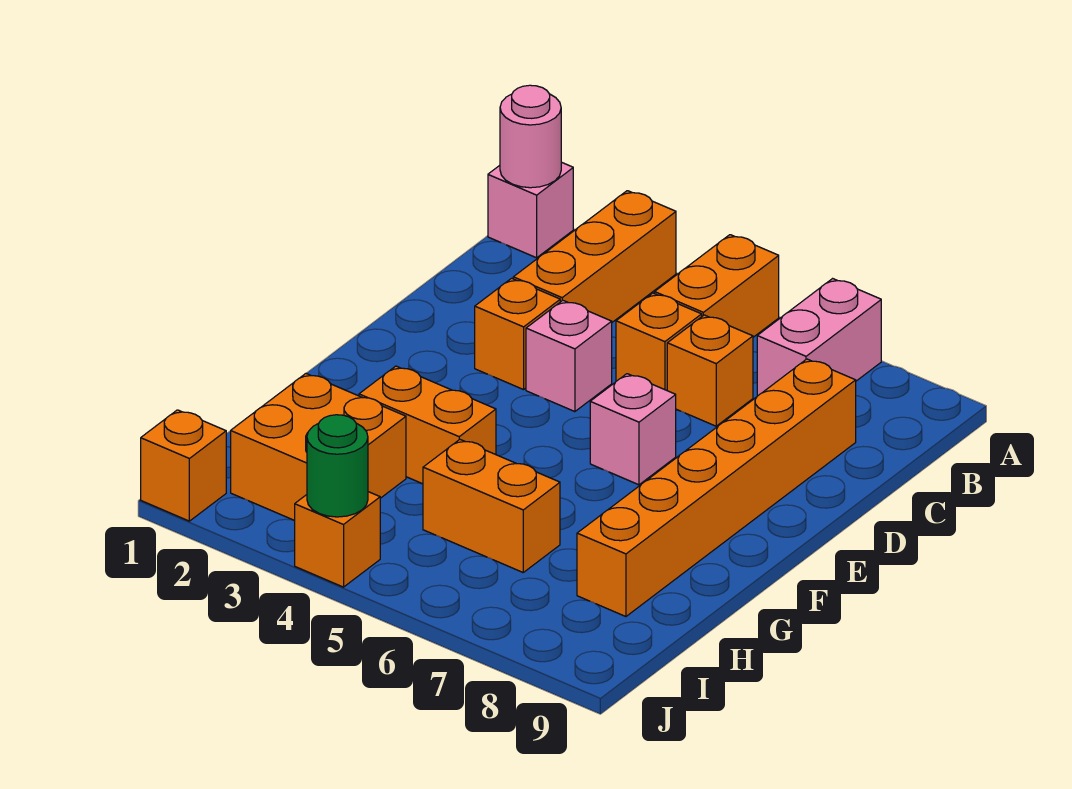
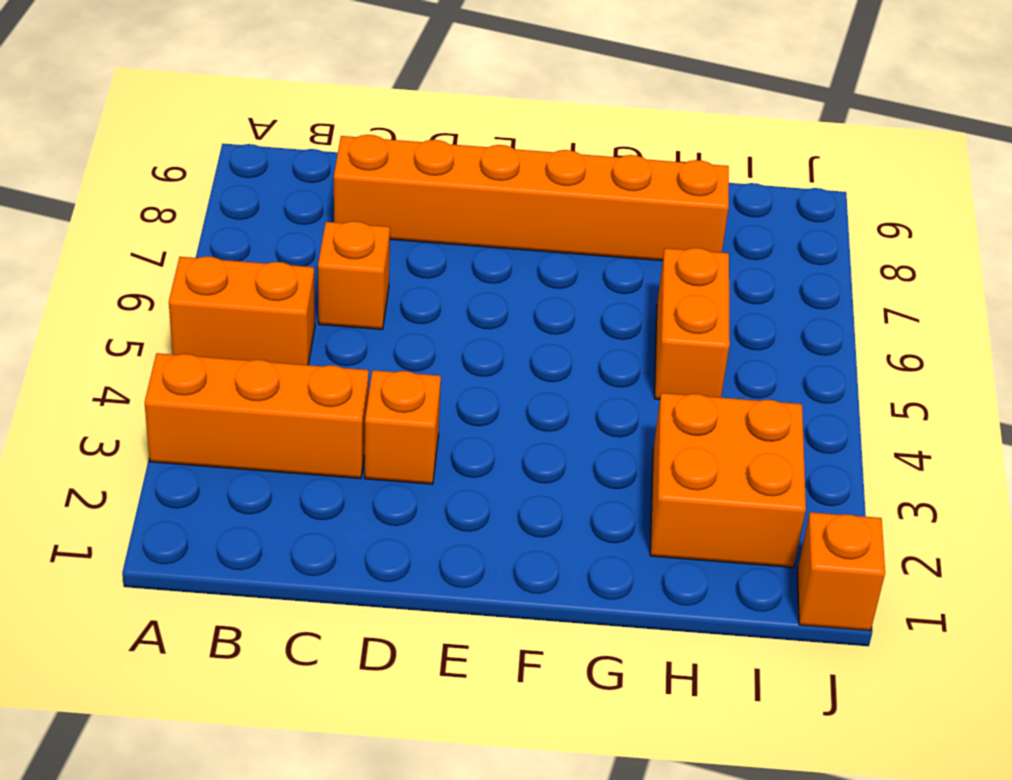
none -> pink brick A1 level 1
none -> pink brick A7:B7 level 1
none -> orange brick C5 level 1

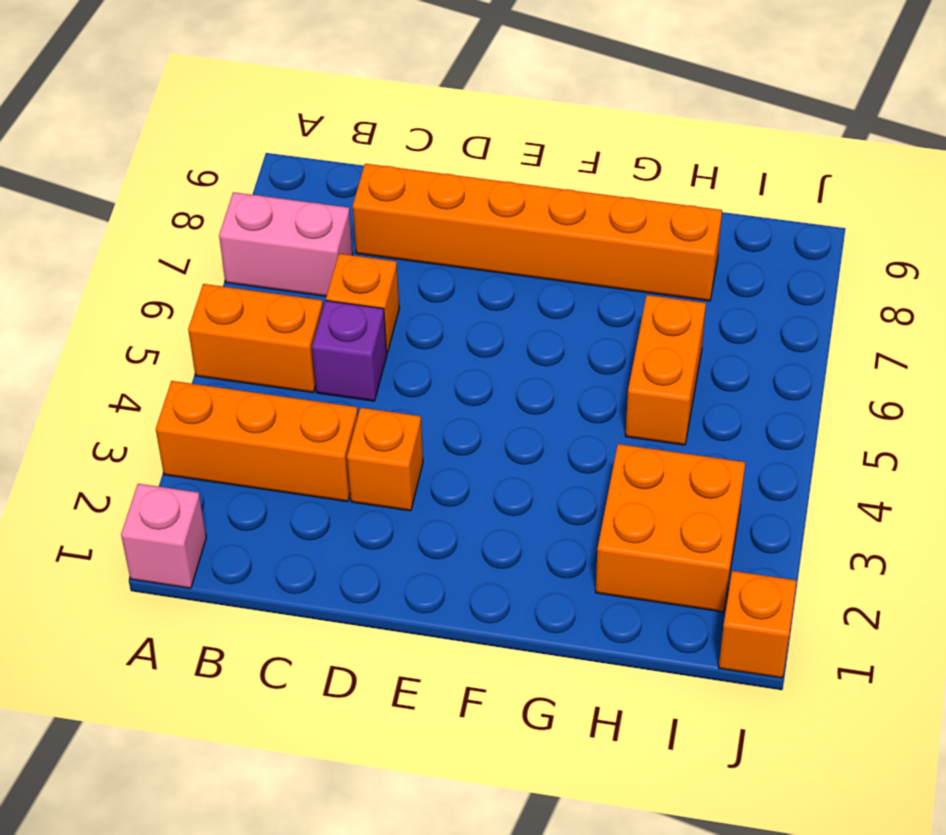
purple brick C5 level 1 -> orange brick C5 level 1
none -> pink brick D4 level 1
none -> pink brick E6 level 1
none -> orange brick G3:G4 level 1

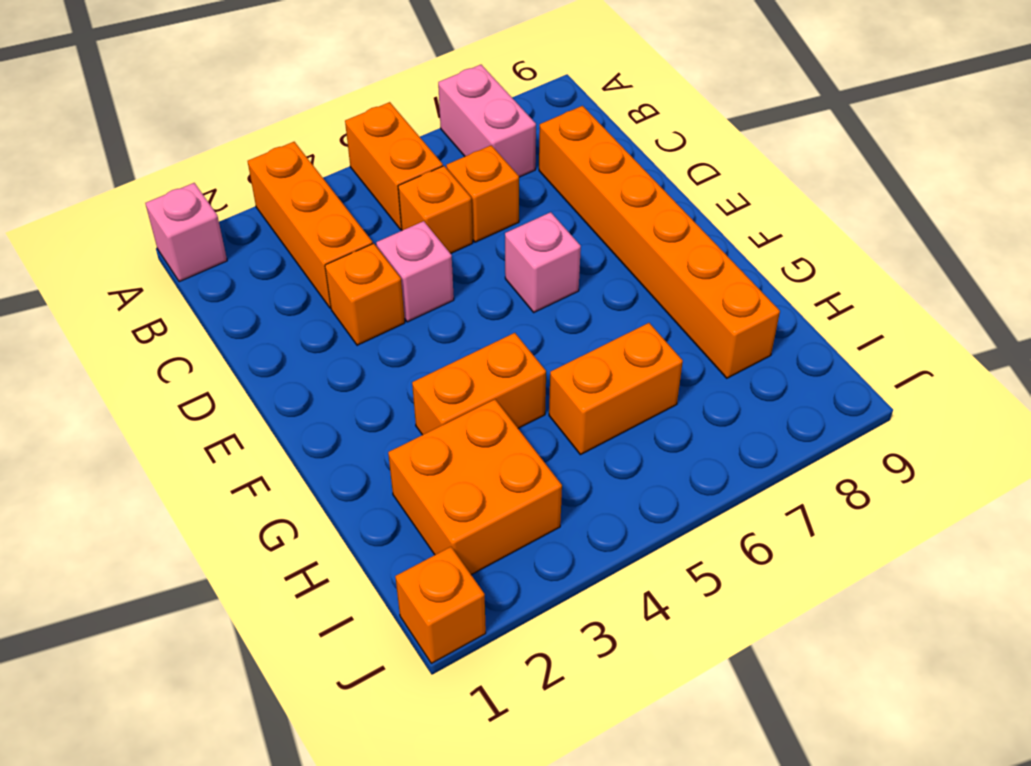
none -> orange brick J4 level 1
none -> pink round brick A1 level 2
none -> green round brick J4 level 2

